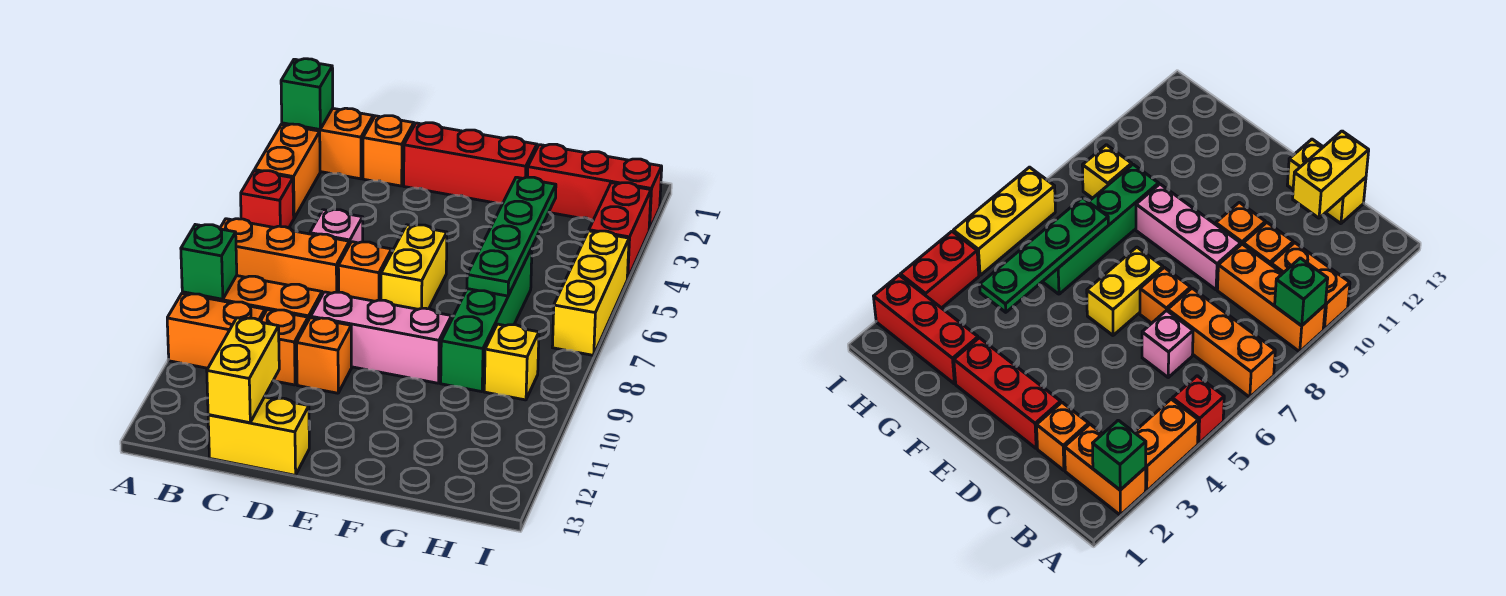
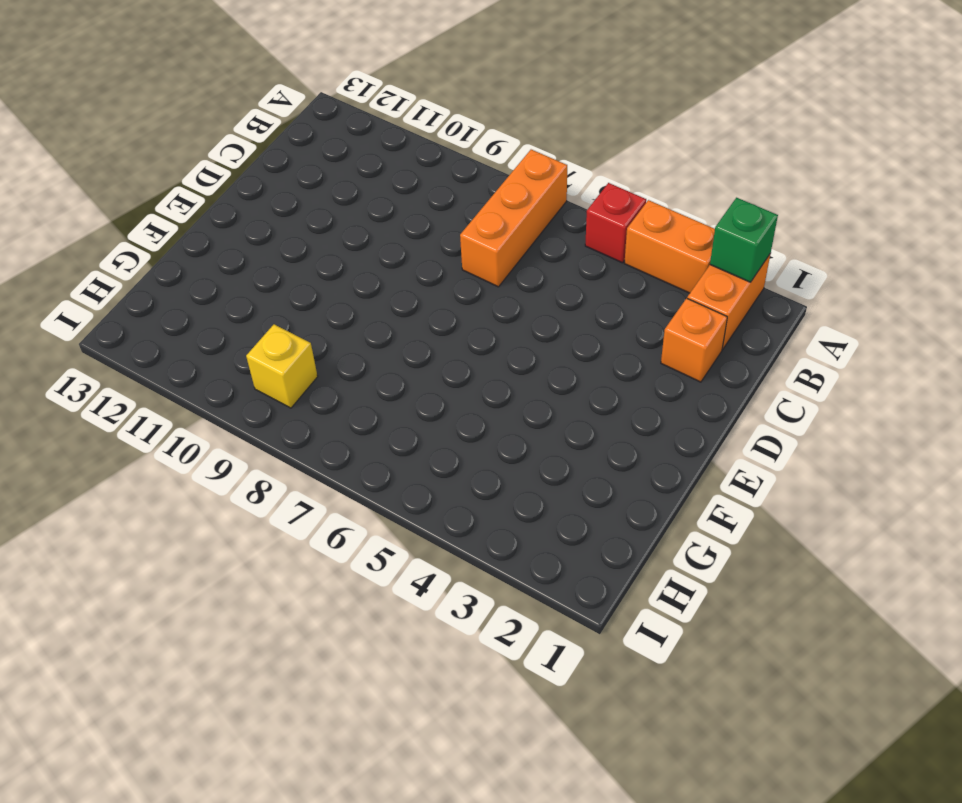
none -> orange brick A9:C9 level 1
none -> orange brick A10:B10 level 1
none -> pink brick C6 level 1

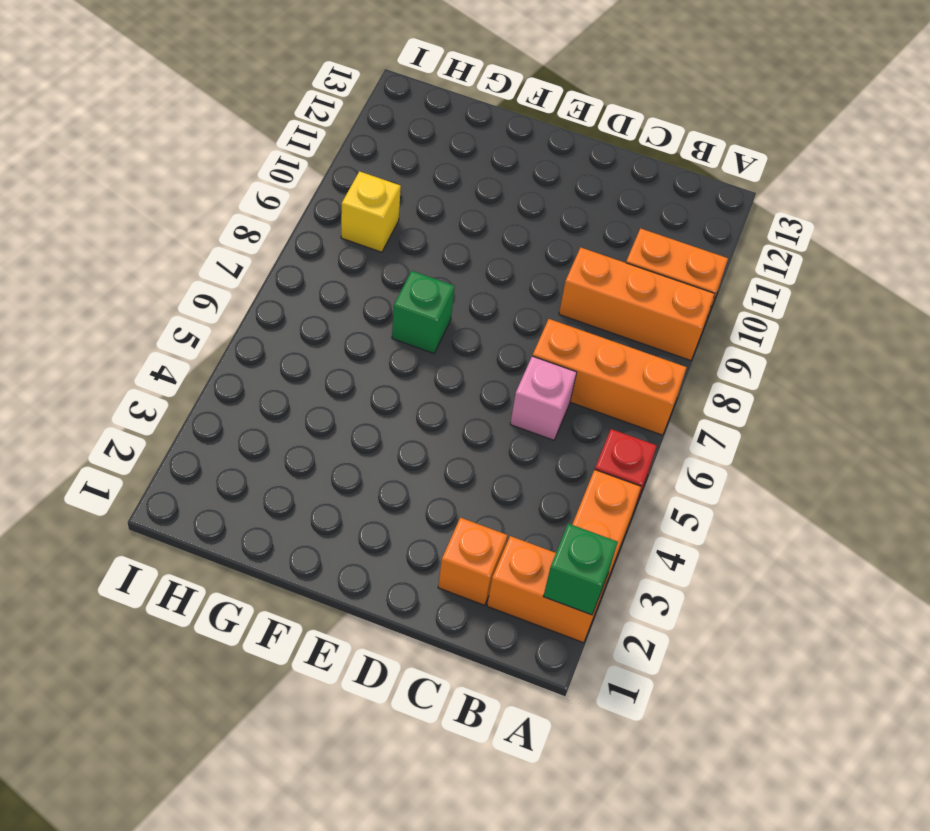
green brick F7 level 1 -> green brick A9 level 2
none -> orange brick C10 level 1
none -> yellow brick C13:D13 level 1
none -> red brick D2:F2 level 1

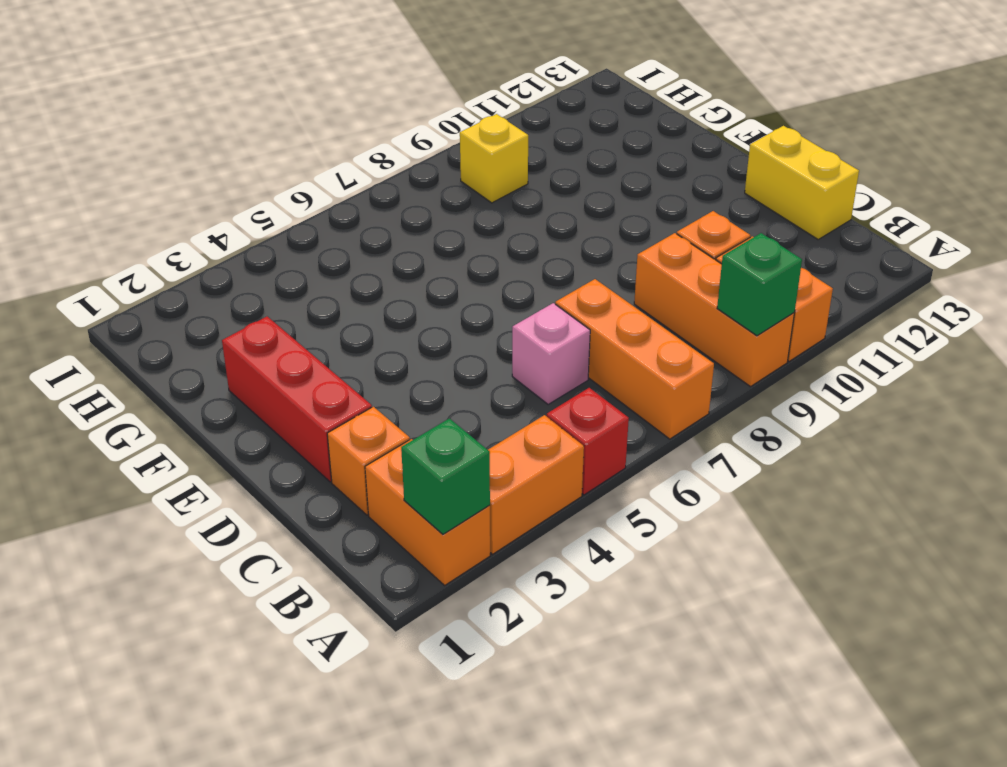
none -> orange brick D7 level 1
none -> pink brick D9:F9 level 1
none -> orange brick D10 level 1

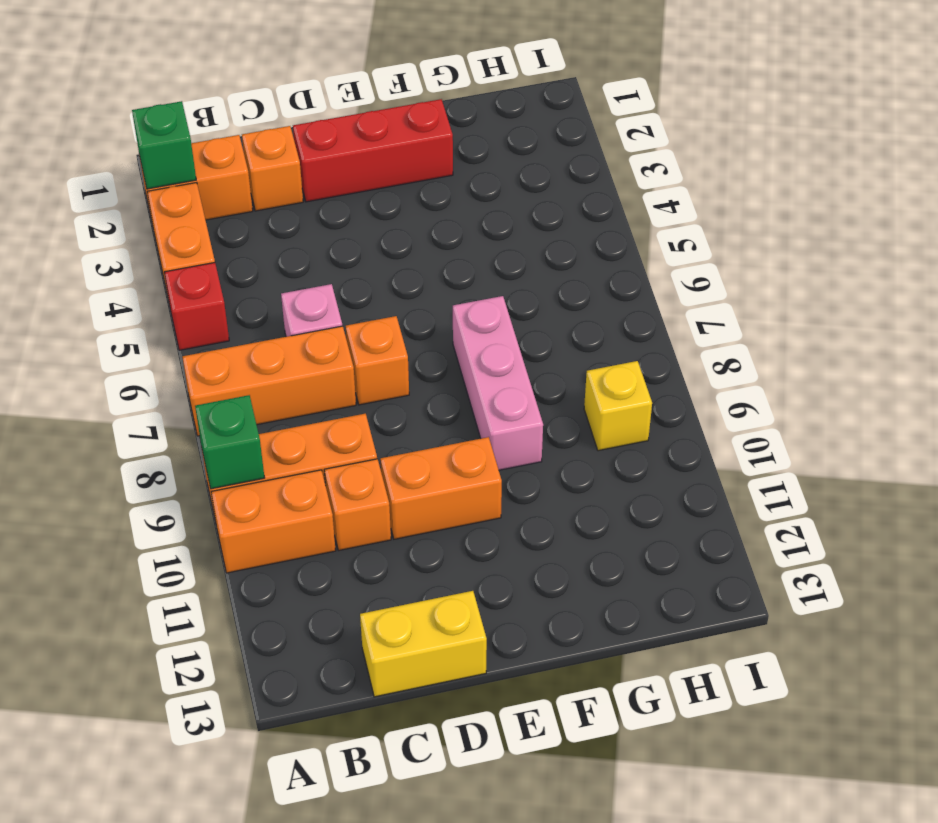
orange brick D10:E10 level 1 -> orange brick D10 level 1
pink brick F7:F9 level 1 -> pink brick D9:F9 level 1
none -> yellow brick E6:E7 level 1
none -> red brick G2:I2 level 1
none -> green brick G6:G9 level 1

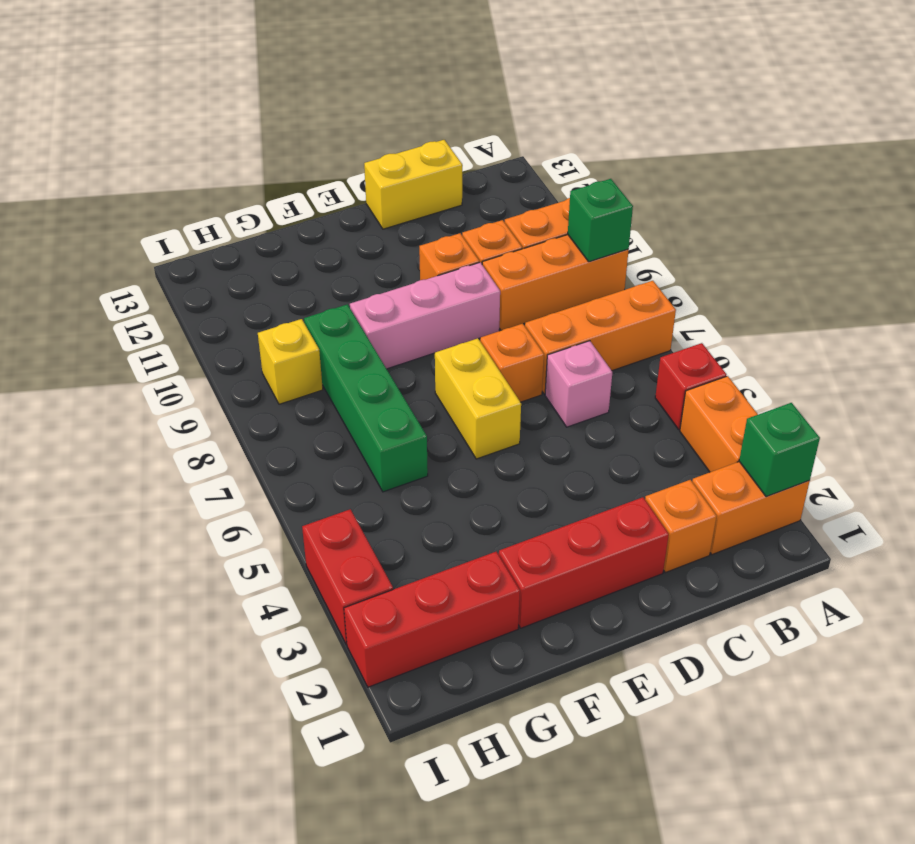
none -> yellow brick I5:I7 level 1
none -> yellow brick C12:C13 level 2
none -> green plate G4:G7 level 2

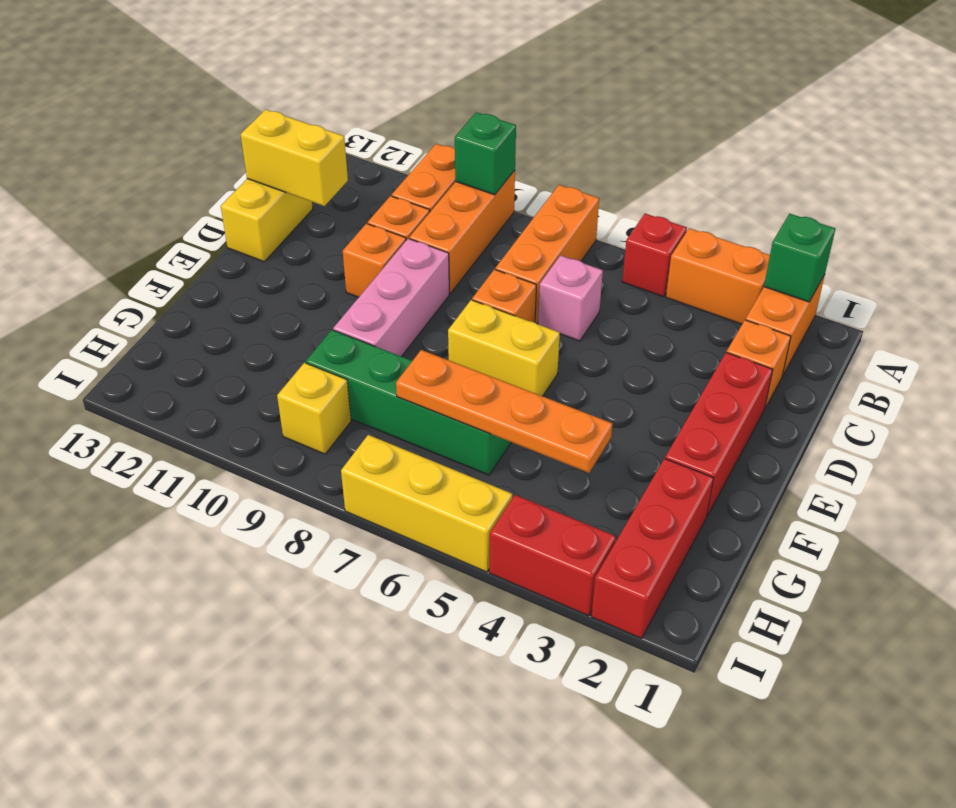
orange plate G4:G7 level 2 -> green plate G4:G7 level 2

